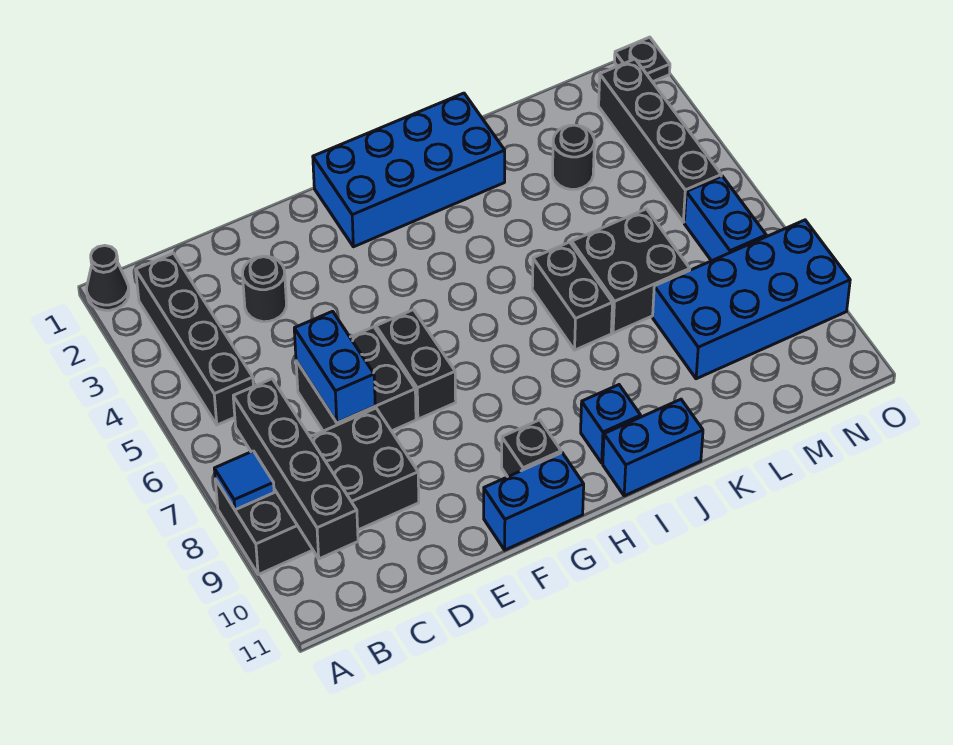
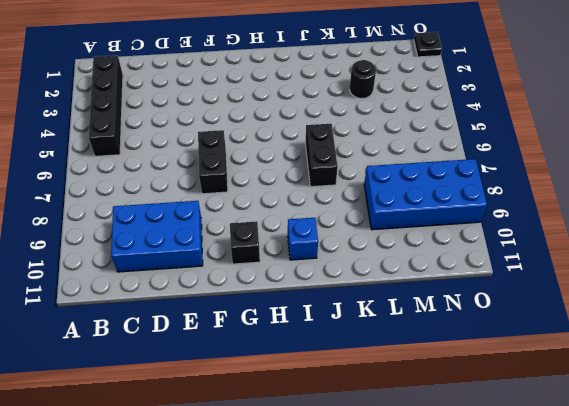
blue brick C9:E10 level 1 -> black brick A8:D9 level 1
none -> black cone A1 level 1
none -> black round brick D3 level 1
none -> black brick D6:E7 level 1

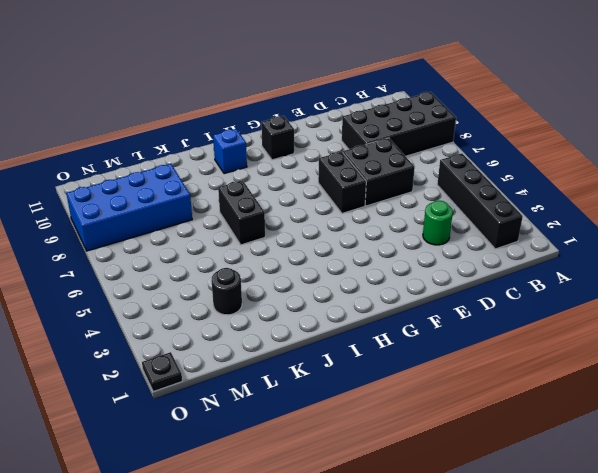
green round brick D3 level 1 -> black round brick D3 level 1
none -> black cone A1 level 1
none -> blue brick F11:G11 level 1
none -> blue brick G1:J2 level 1

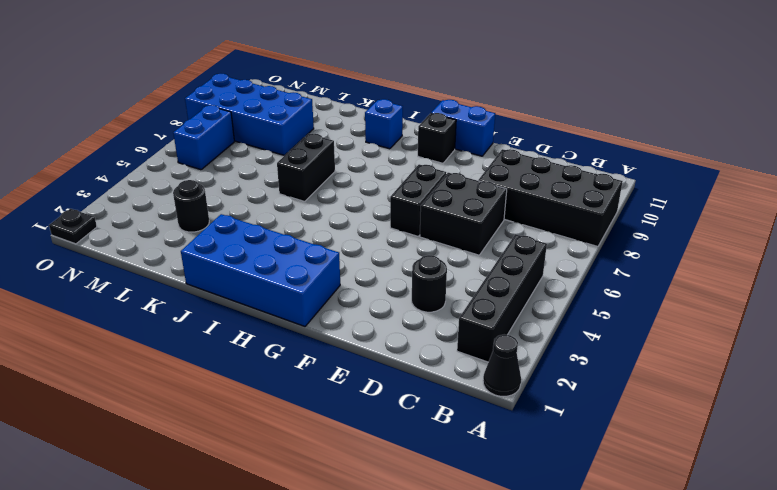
none -> blue brick I11:J11 level 1
none -> black brick K6:L7 level 1
none -> black brick N2:N5 level 1

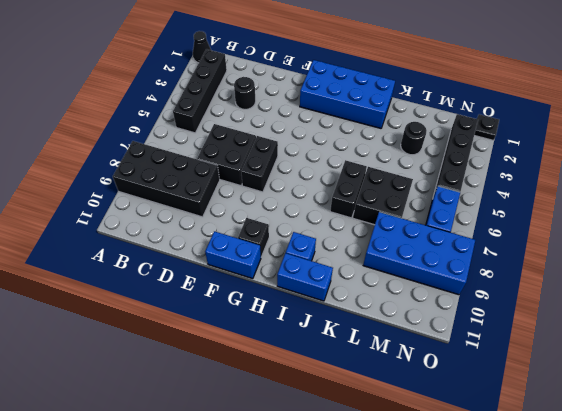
none -> blue tile A8 level 2
none -> black brick B7:B10 level 2
none -> blue brick D6:D7 level 2

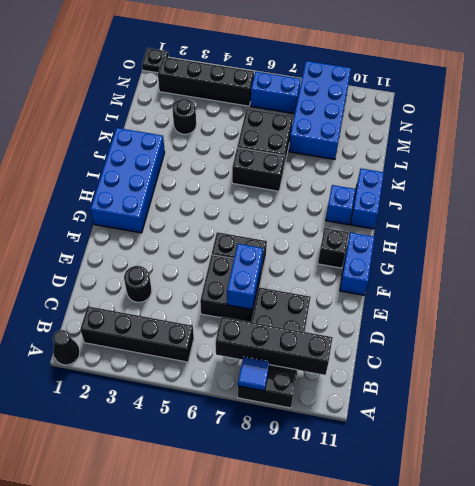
blue brick D7:E7 level 2 -> blue brick D6:D7 level 2

